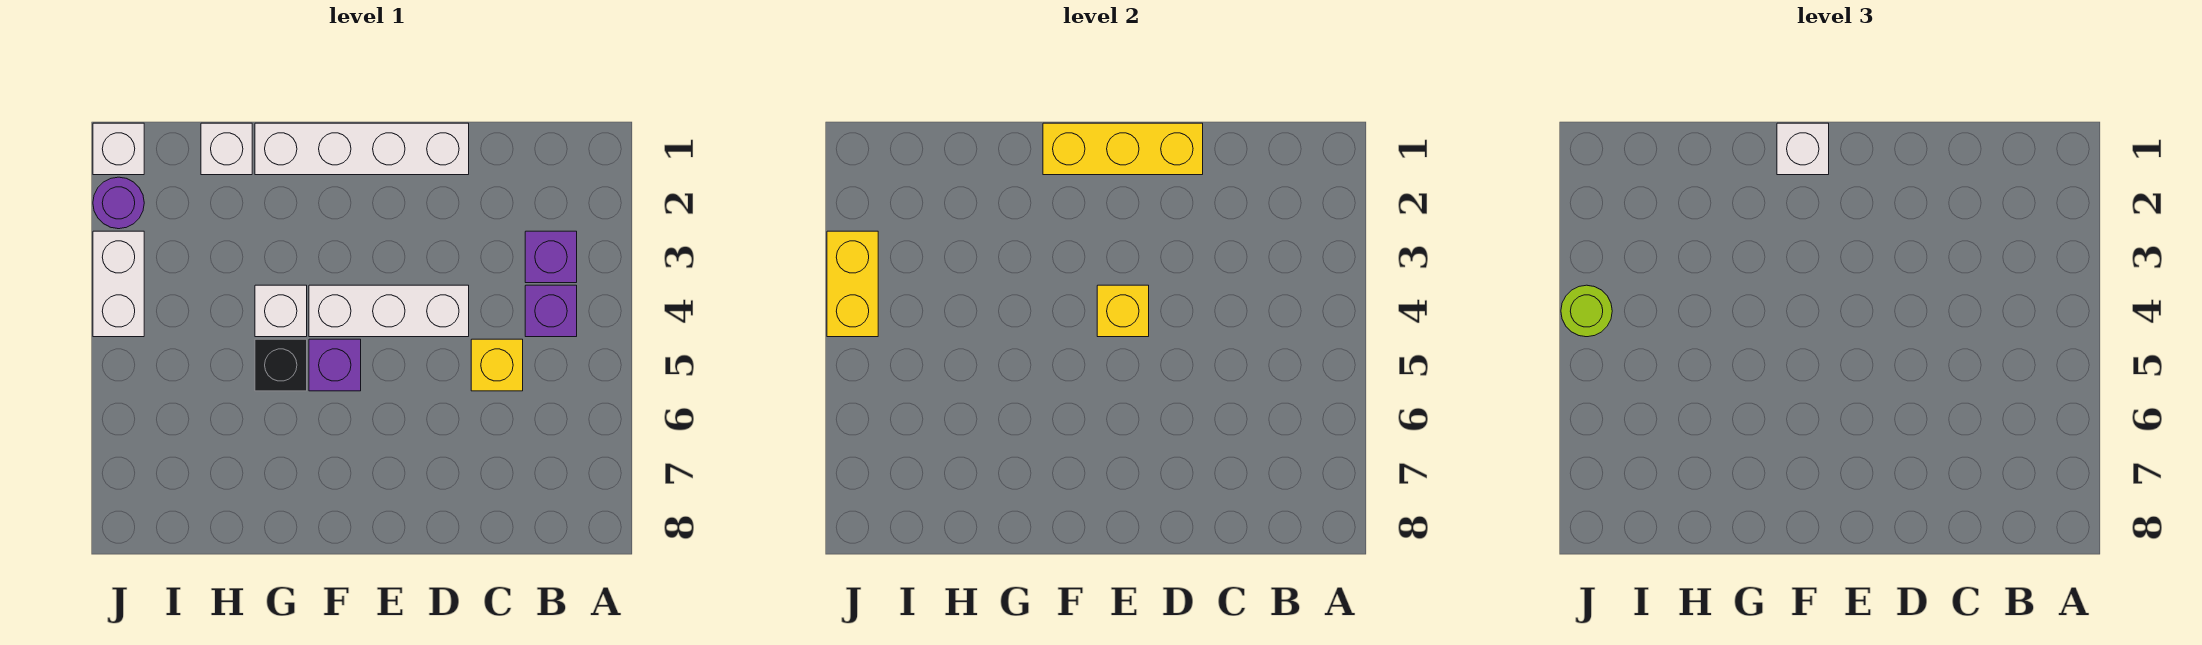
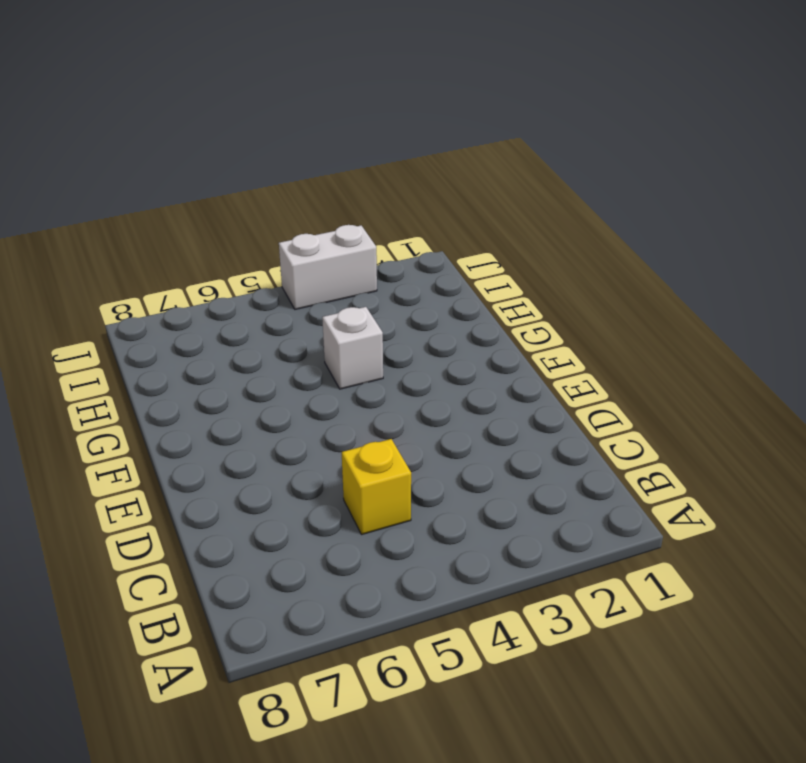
none -> purple brick B3 level 1
none -> purple brick B4 level 1
none -> white brick D1:G1 level 1

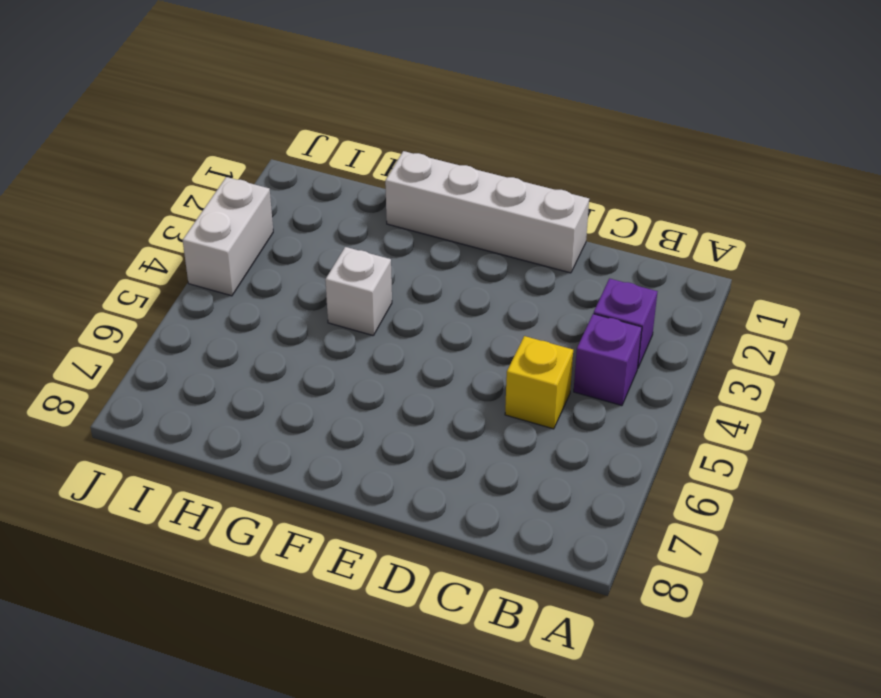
none -> white brick D4:F4 level 1
none -> purple brick F5 level 1
none -> black brick G5 level 1

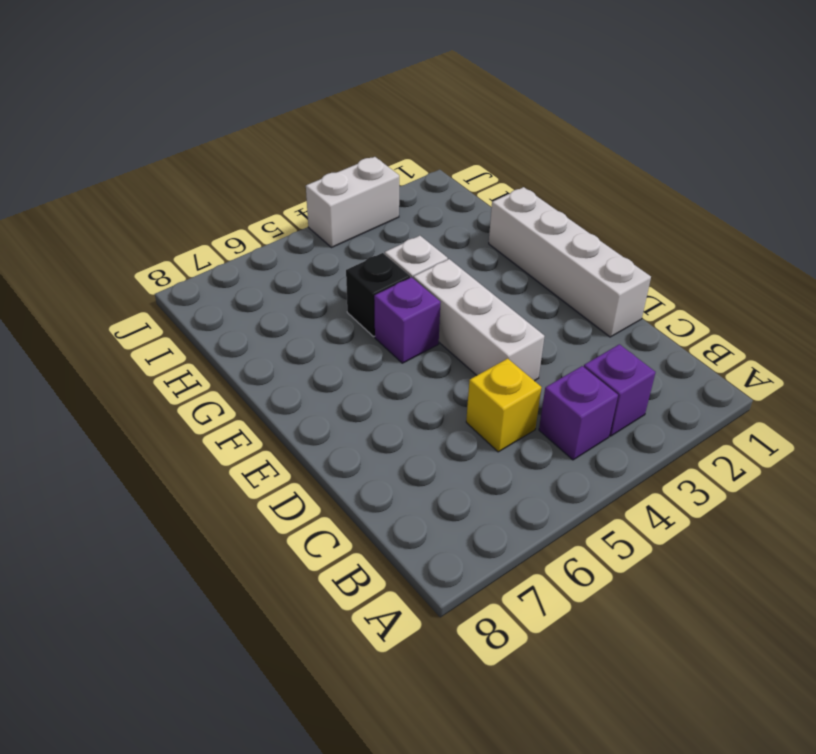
none -> white brick H1 level 1
none -> white brick J1 level 1
none -> purple round brick J2 level 1

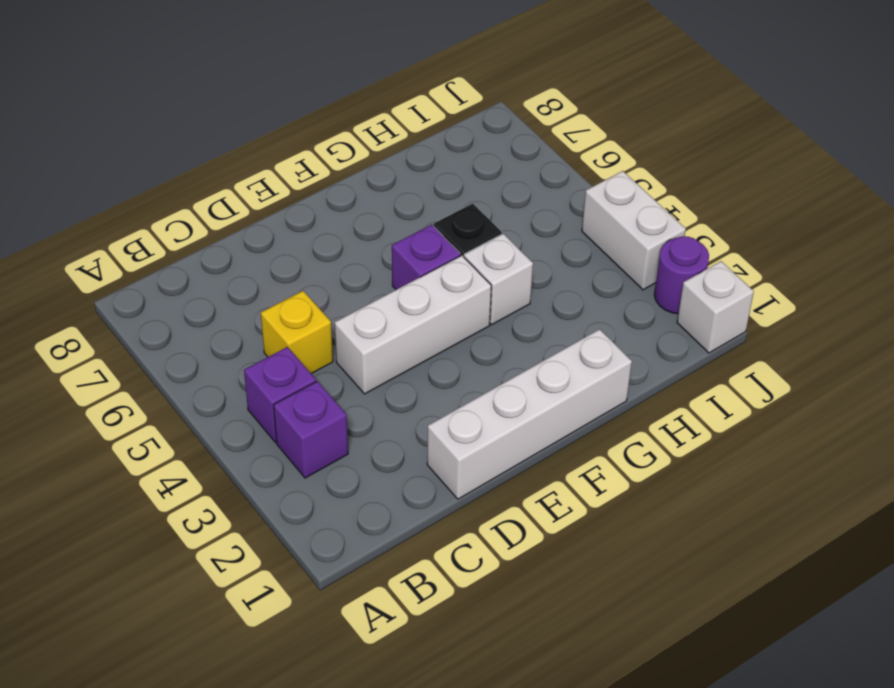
none -> white brick H1 level 1
none -> yellow brick D1:F1 level 2
none -> yellow brick E4 level 2

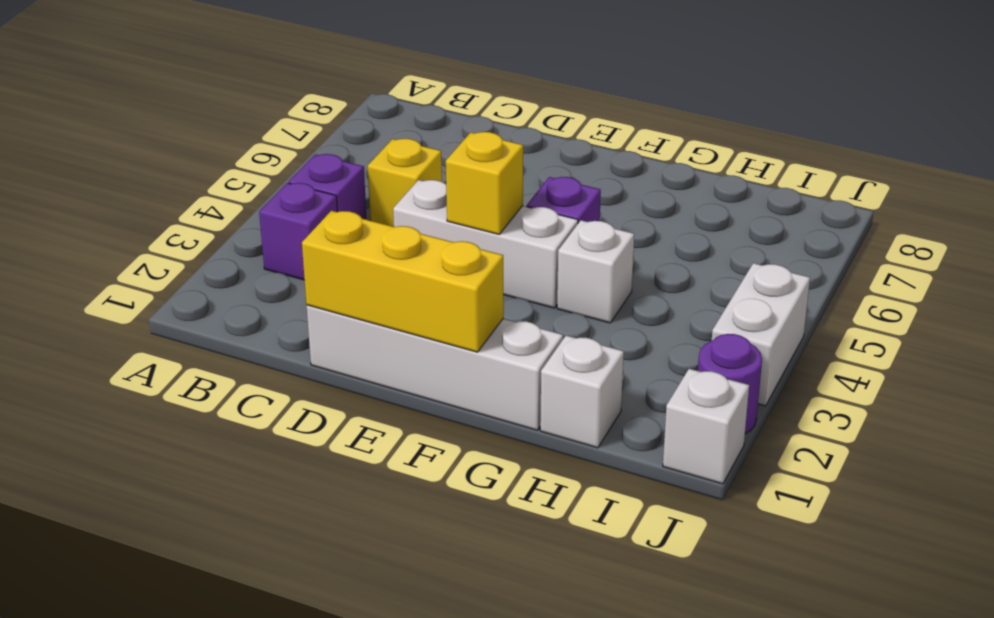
none -> black brick G5 level 1
none -> yellow brick J3:J4 level 2
none -> white brick F1 level 3

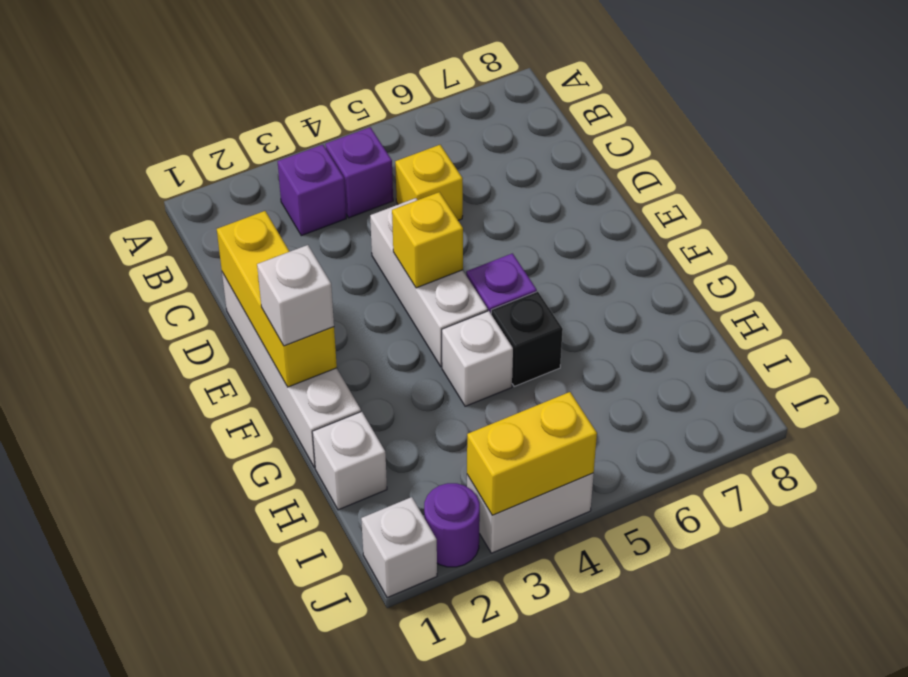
none -> lime round brick J4 level 3

